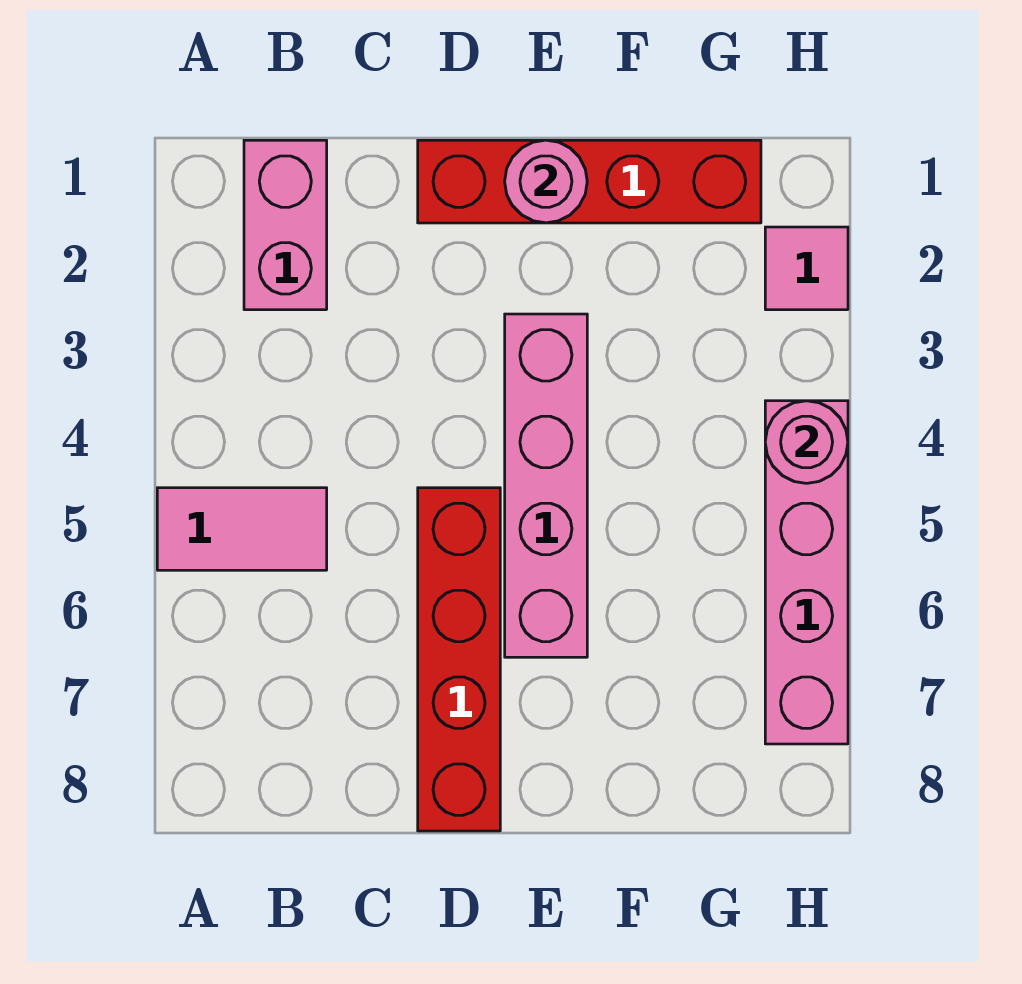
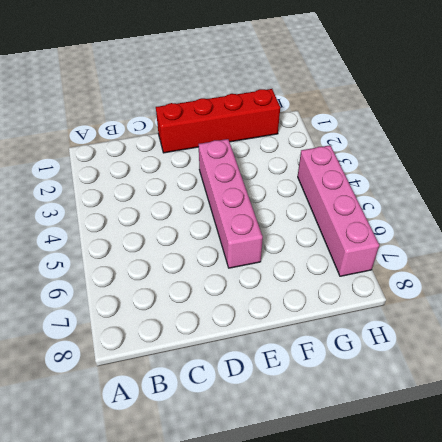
none -> pink tile A5:B5 level 1
none -> pink brick B1:B2 level 1

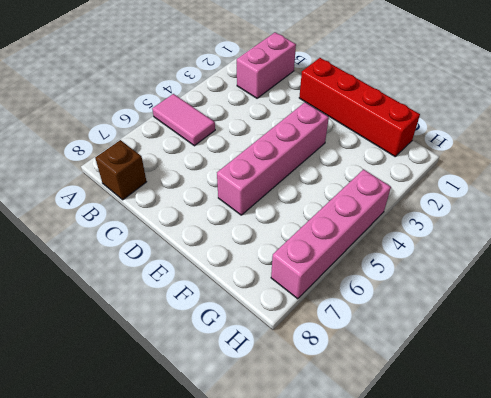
brown brick B8 level 1 -> none
none -> red brick D5:D8 level 1
none -> pink tile H2 level 1

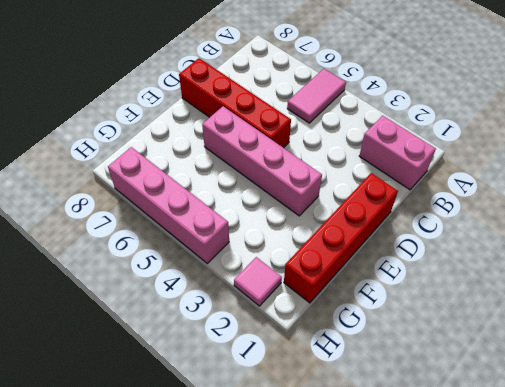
none -> pink round brick E1 level 2
none -> pink round brick H4 level 2

